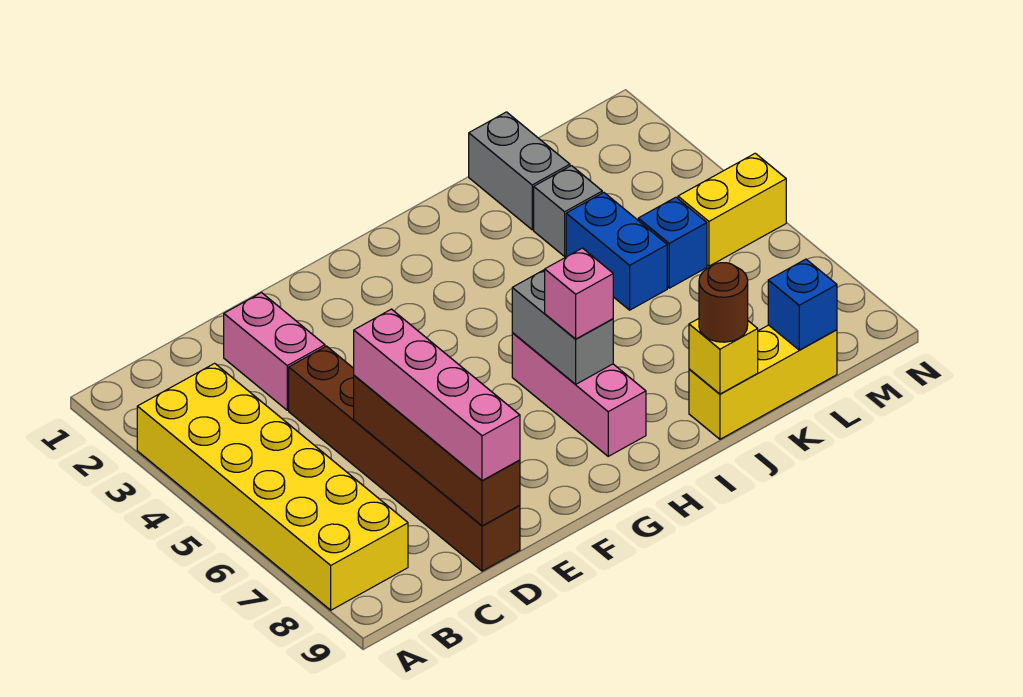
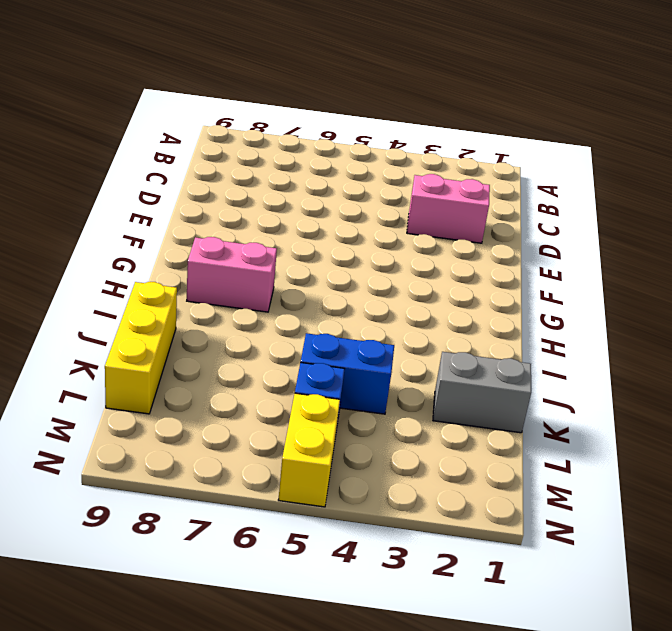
pink brick H7:H8 level 1 -> pink brick H6:H8 level 1
none -> yellow brick A3:B8 level 1
none -> brown brick D4:D9 level 1
none -> grey brick K3 level 1

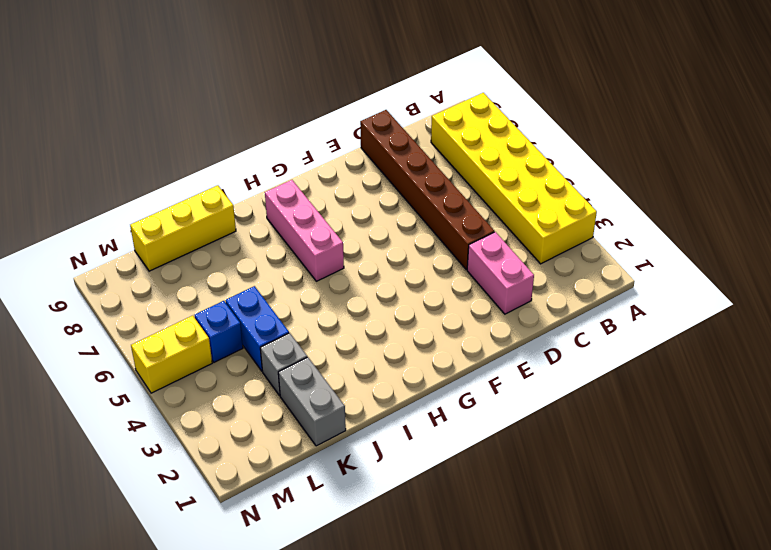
none -> brown brick D6:D9 level 2
none -> grey brick H6:H7 level 2
none -> yellow brick J9 level 2

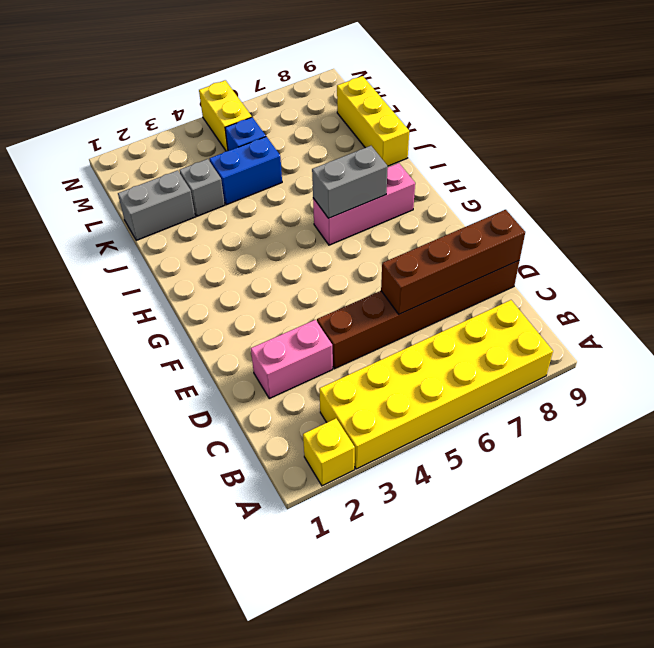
yellow brick A2 level 1 -> yellow brick J9 level 2
none -> blue brick L9 level 2
none -> pink brick D6:D9 level 3
none -> pink brick H7 level 3

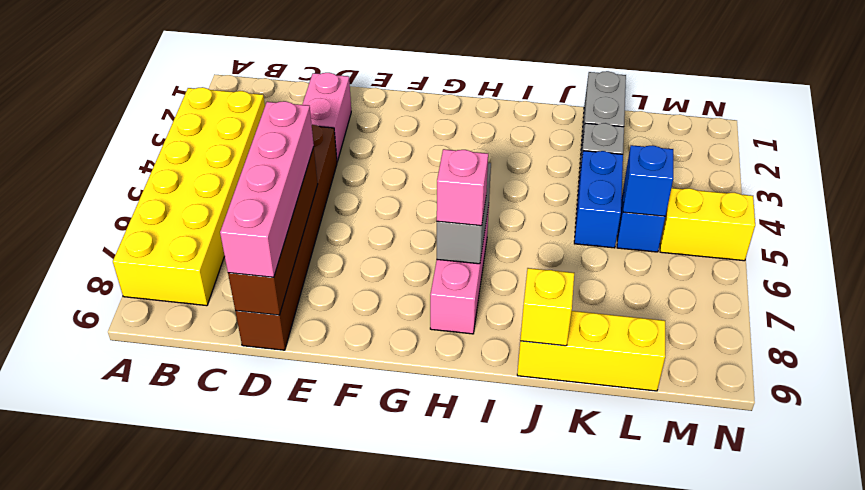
blue brick L5 level 2 -> blue brick L9 level 2
none -> brown round brick J9 level 3

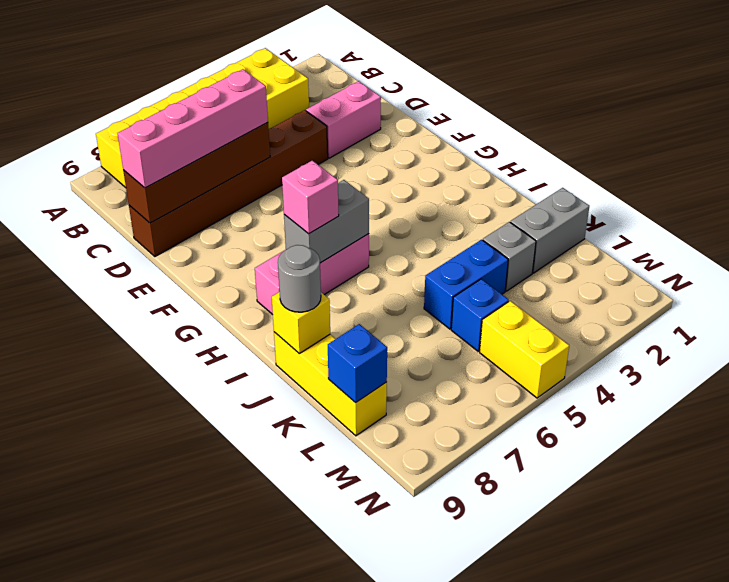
grey round brick J9 level 3 -> brown round brick J9 level 3

